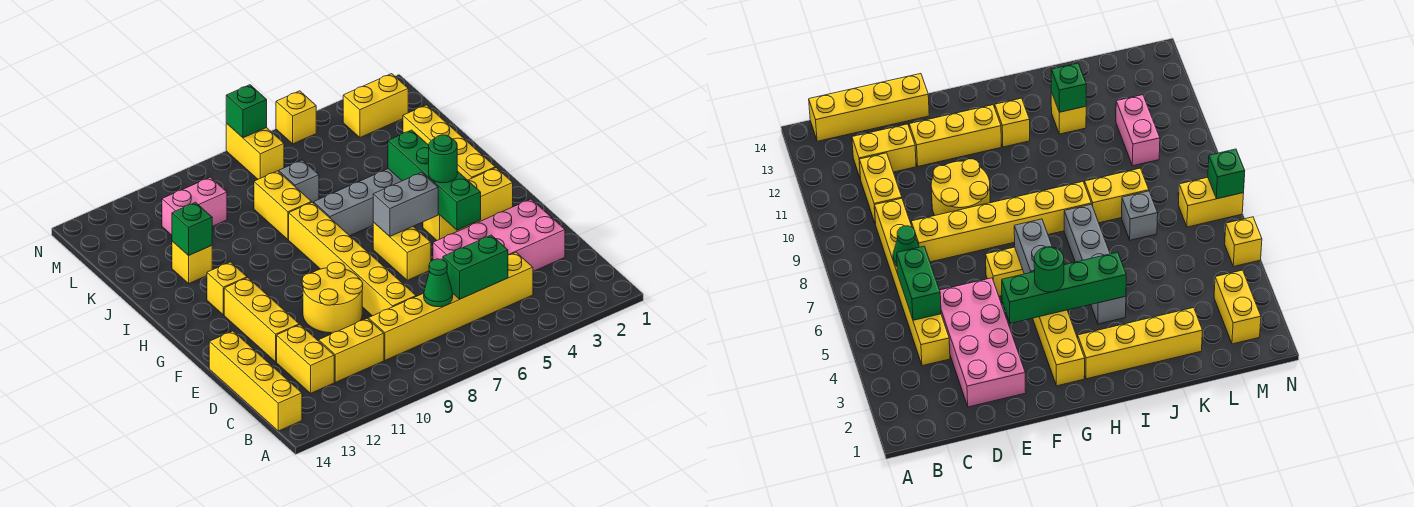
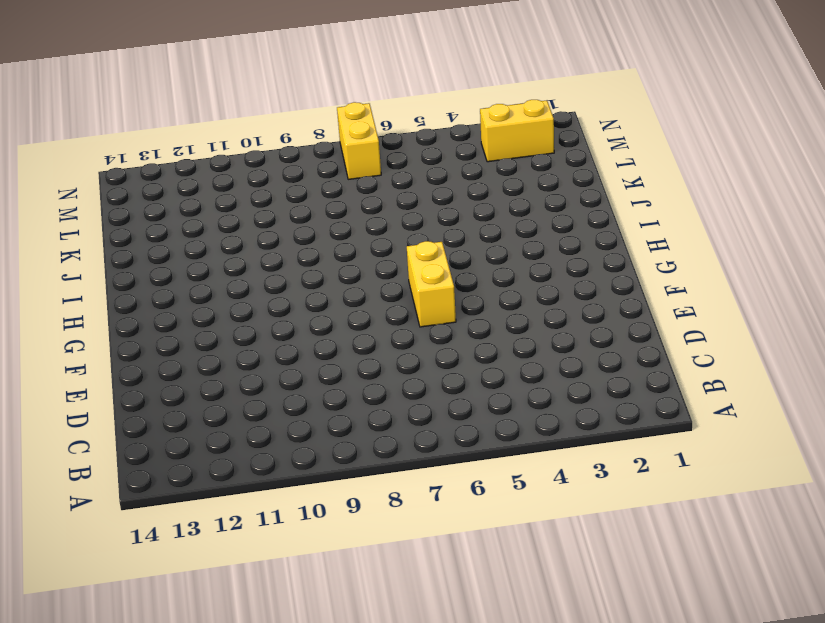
none -> yellow brick B14:E14 level 1
none -> yellow brick C4:C9 level 1
none -> yellow brick C10:C11 level 1

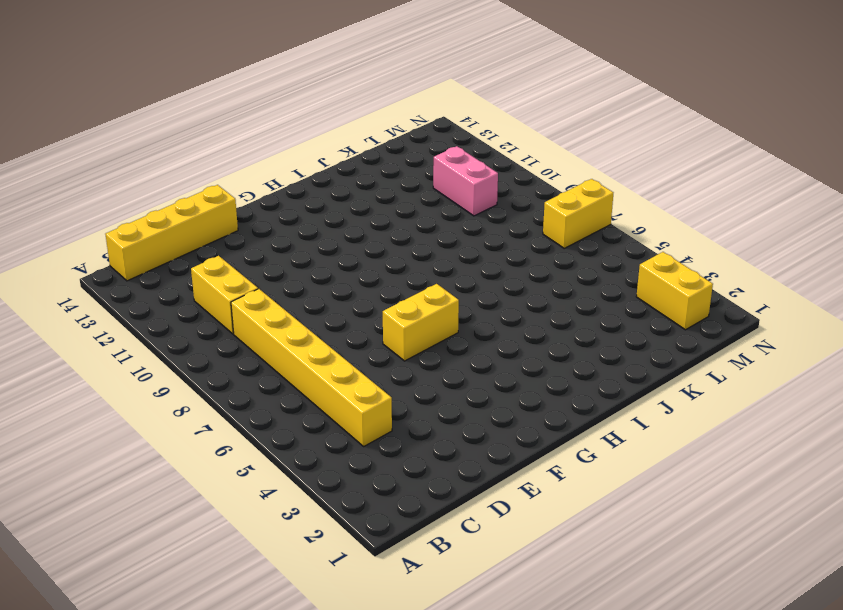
none -> yellow brick C12:D12 level 1
none -> pink brick D2:E5 level 1
none -> yellow brick D8:I8 level 1

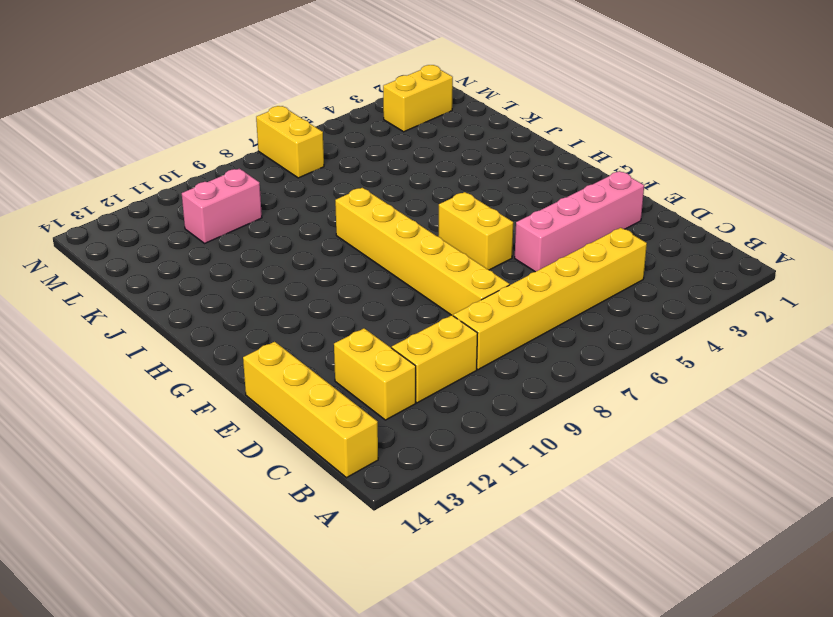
pink brick E2:E5 level 1 -> pink brick D2:E5 level 1
none -> yellow round brick E9:F10 level 1
none -> yellow brick E12:G12 level 1
none -> yellow brick G2:G4 level 1

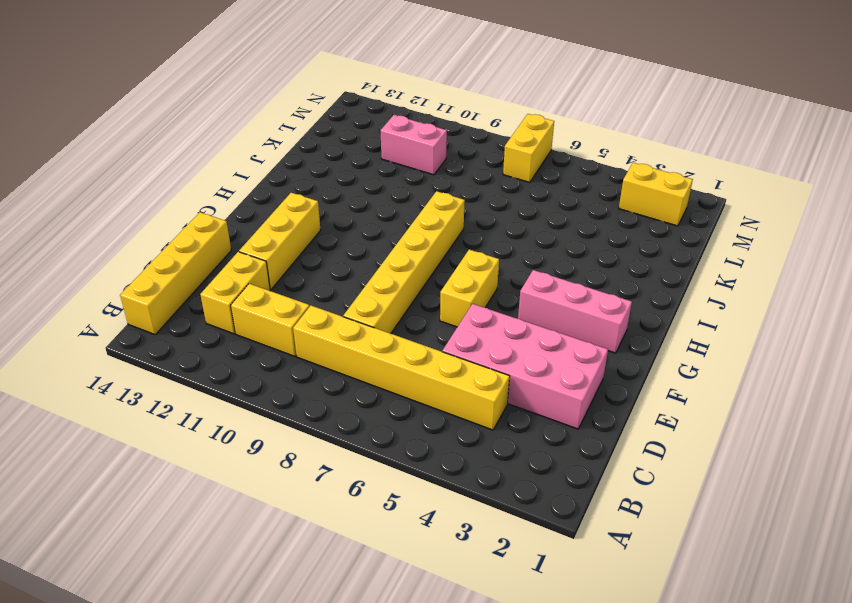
pink brick G2:G4 level 1 -> yellow brick G2:G4 level 1
none -> yellow round brick E9:F10 level 1
none -> yellow brick H2:K2 level 1
none -> yellow brick H12 level 1

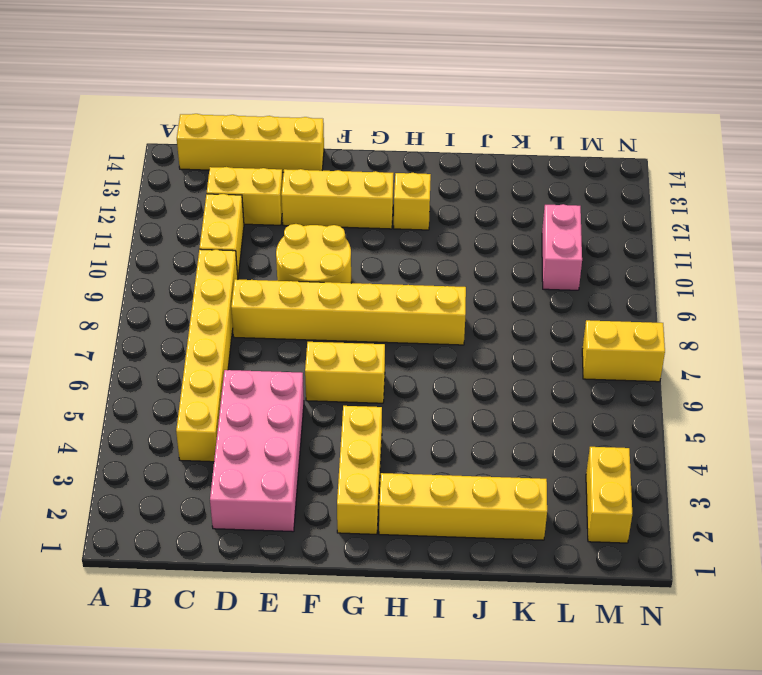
none -> grey brick I4:I7 level 1
none -> yellow brick J8:K8 level 1
none -> yellow brick J12 level 1

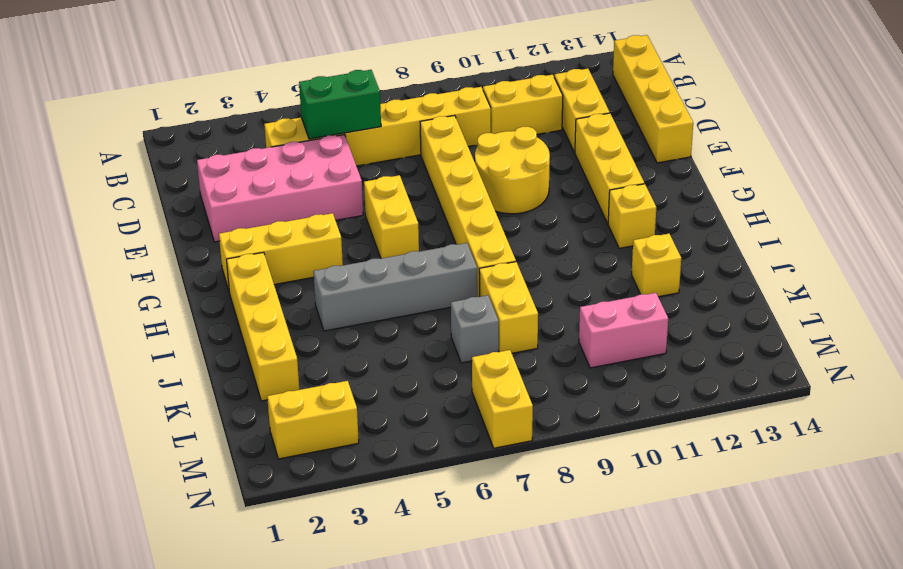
none -> yellow brick N5 level 1
none -> green cone C7 level 2
none -> green brick F4:I4 level 2

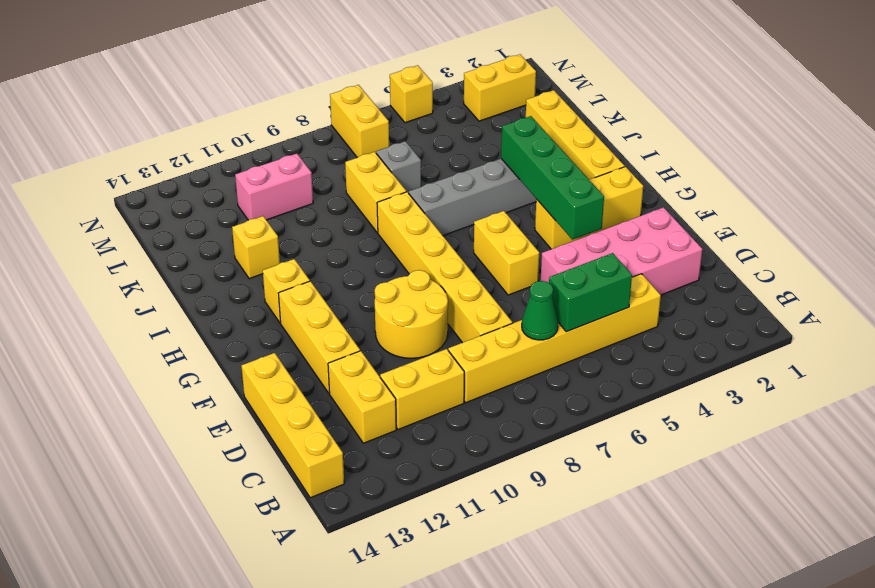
none -> grey brick G5:G6 level 2
none -> green brick J12 level 2
none -> green brick N7 level 2

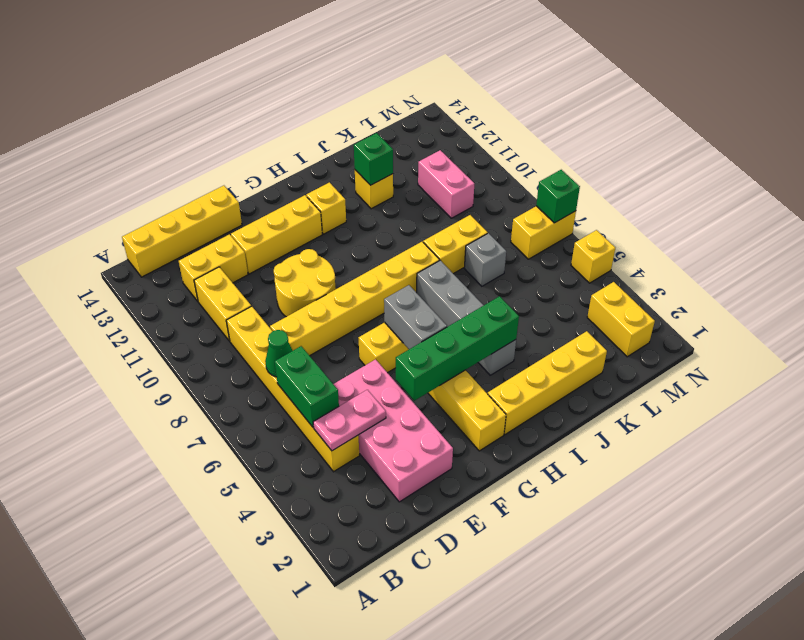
pink plate C4:D4 level 2 -> none
none -> green round brick G4 level 3

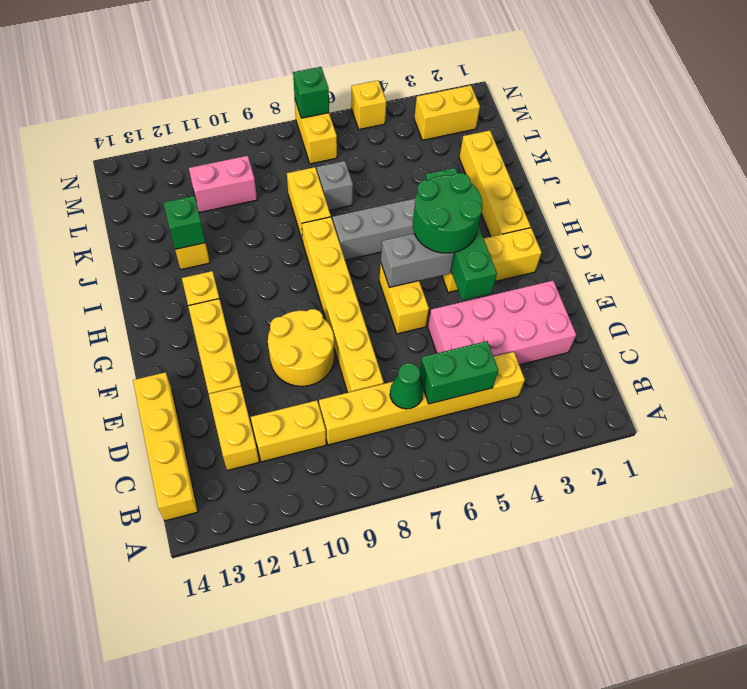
green round brick G4:H5 level 3 -> green round brick G4 level 3

